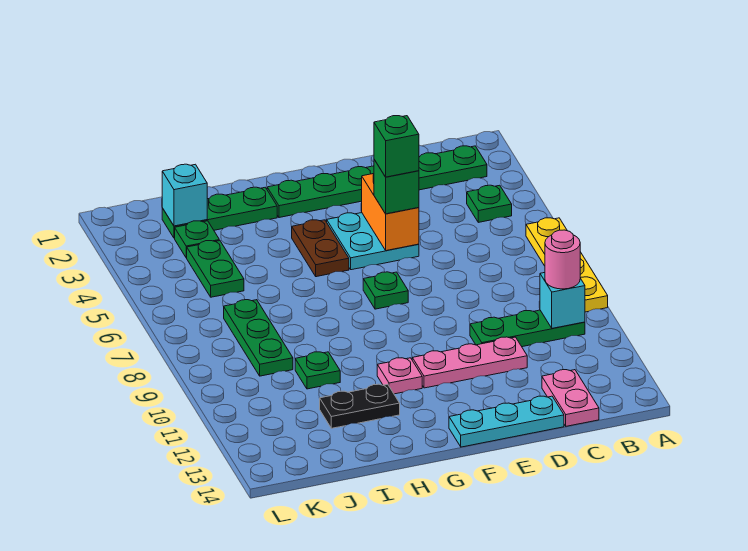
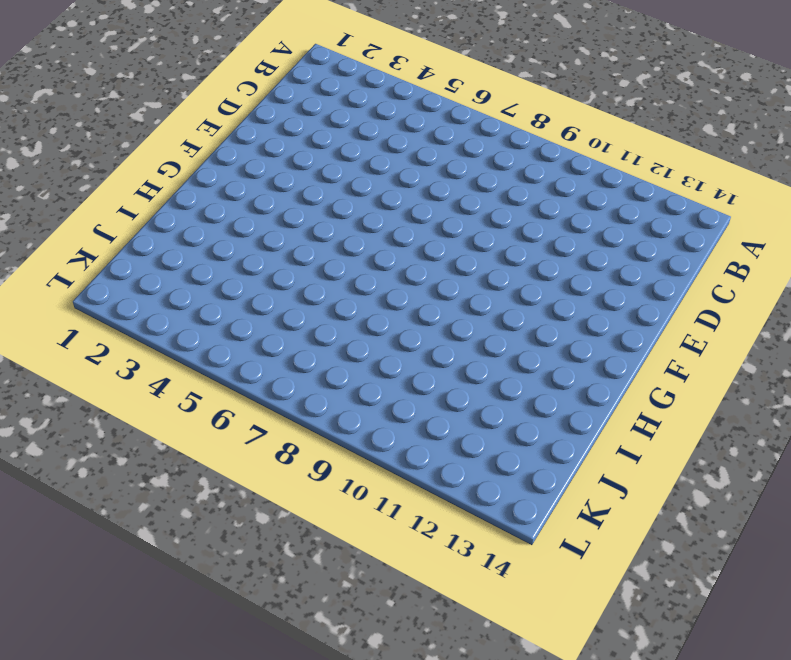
none -> yellow plate A6:A9 level 1
none -> green plate B2:G2 level 1
none -> green plate B4 level 1

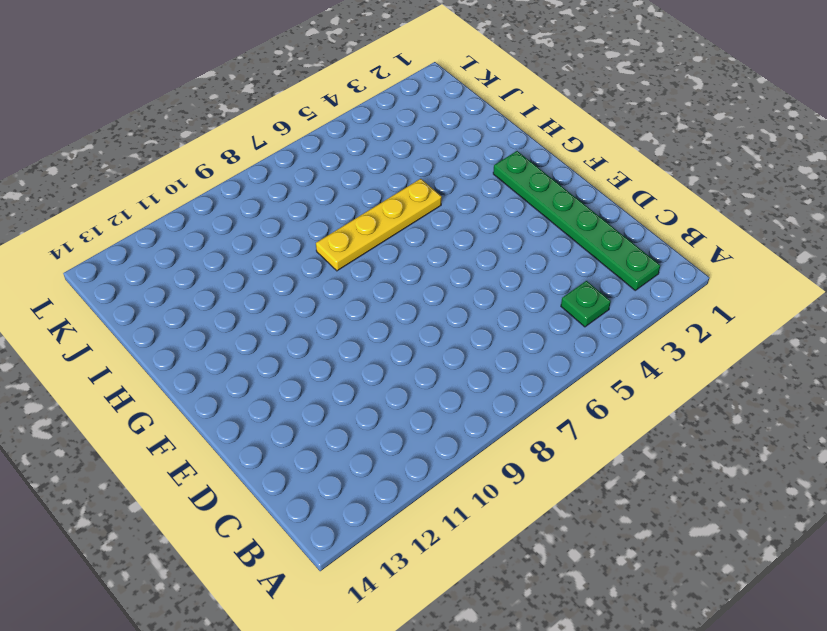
yellow plate H5:H8 level 1 -> yellow plate A6:A9 level 1
none -> green plate B10:D10 level 1
none -> pink plate C13:C14 level 1
none -> pink plate D11:F11 level 1

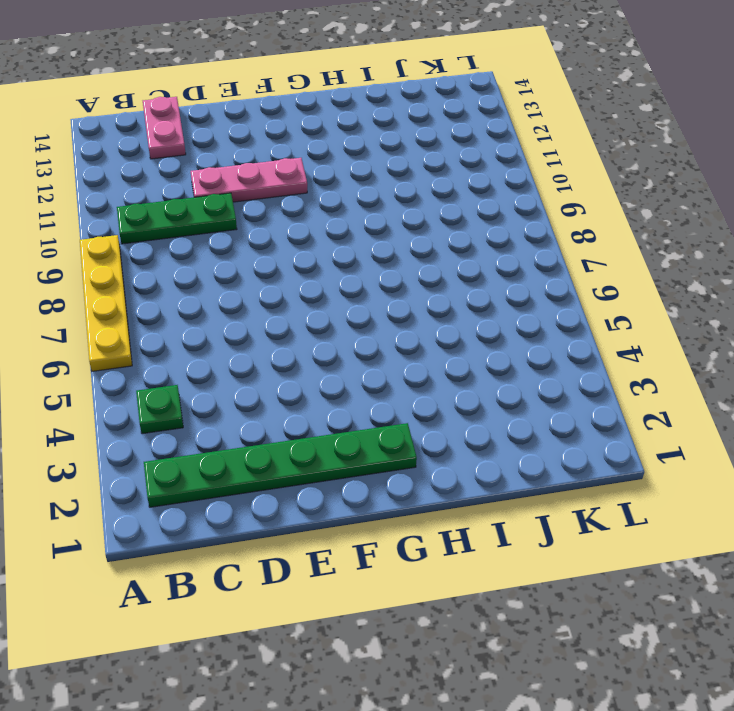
none -> cyan plate D14:F14 level 1
none -> cyan plate E4:F5 level 1
none -> green plate F7 level 1

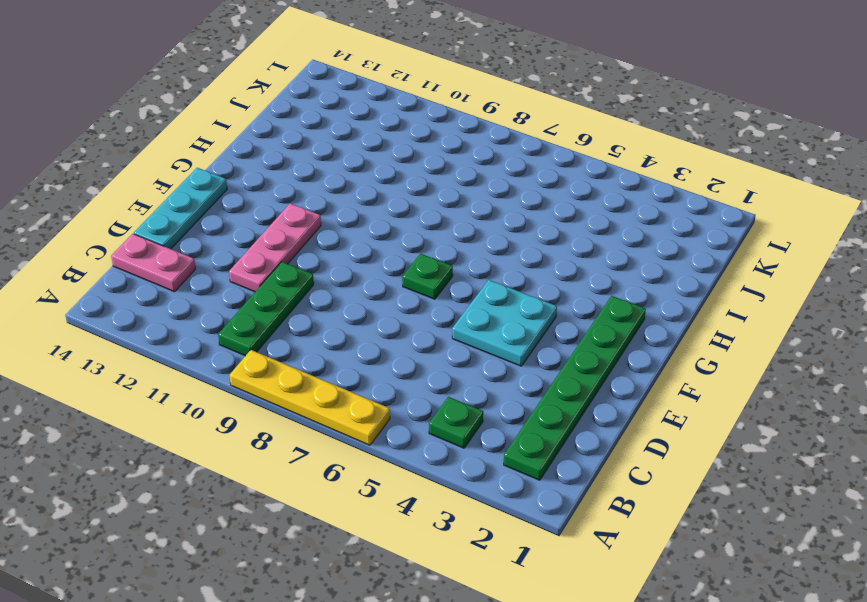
none -> brown plate G4:G5 level 1
none -> pink plate G11 level 1
none -> green plate H2:J2 level 1

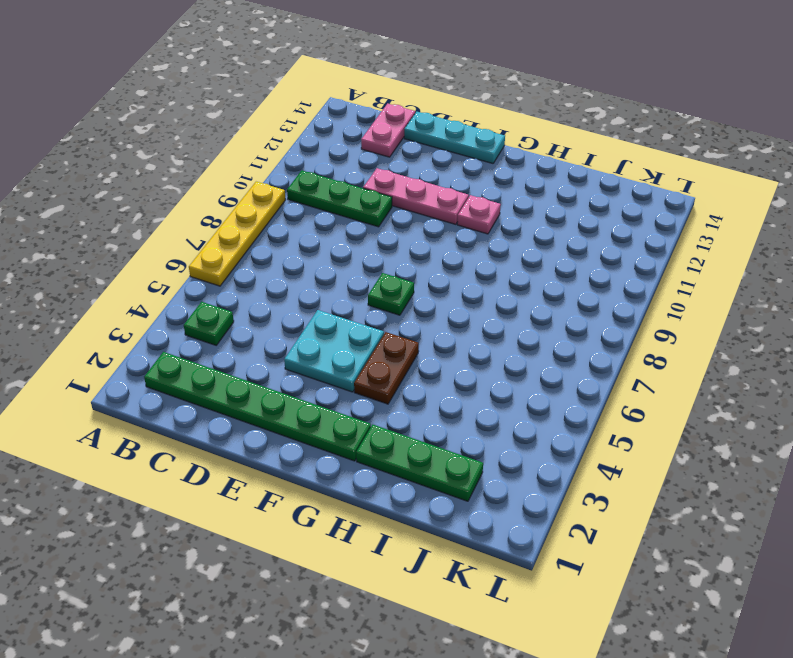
none -> black plate H12:I12 level 1
none -> green plate I10 level 1
none -> green plate J3 level 1

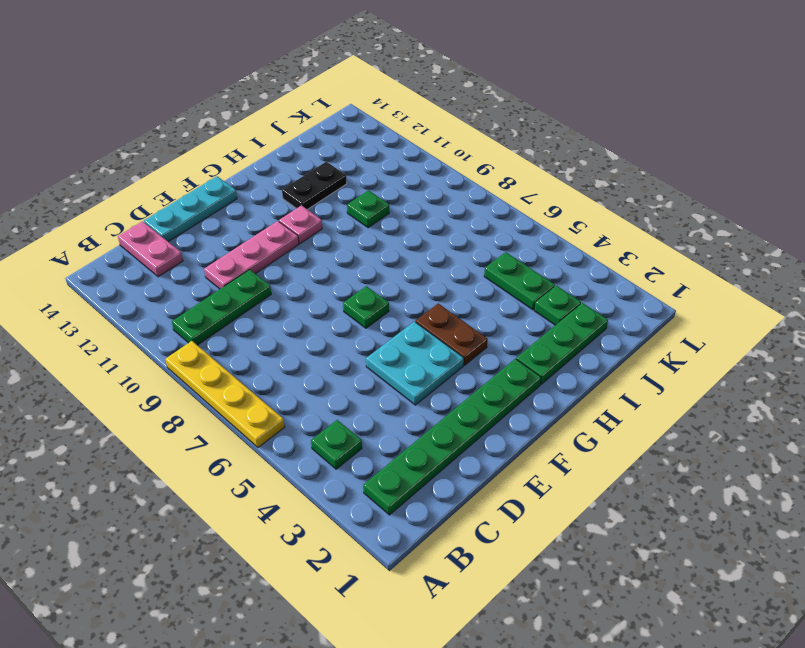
none -> green plate J7:J9 level 1
none -> cyan brick B10 level 2
none -> orange brick E4:E5 level 2

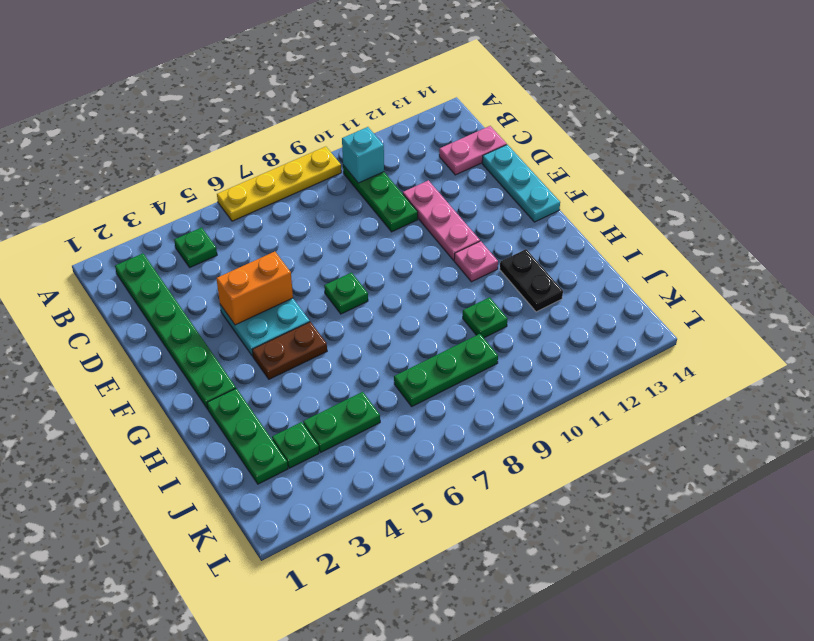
none -> cyan brick J2 level 2
none -> pink round brick B10 level 3
none -> green brick E5 level 3

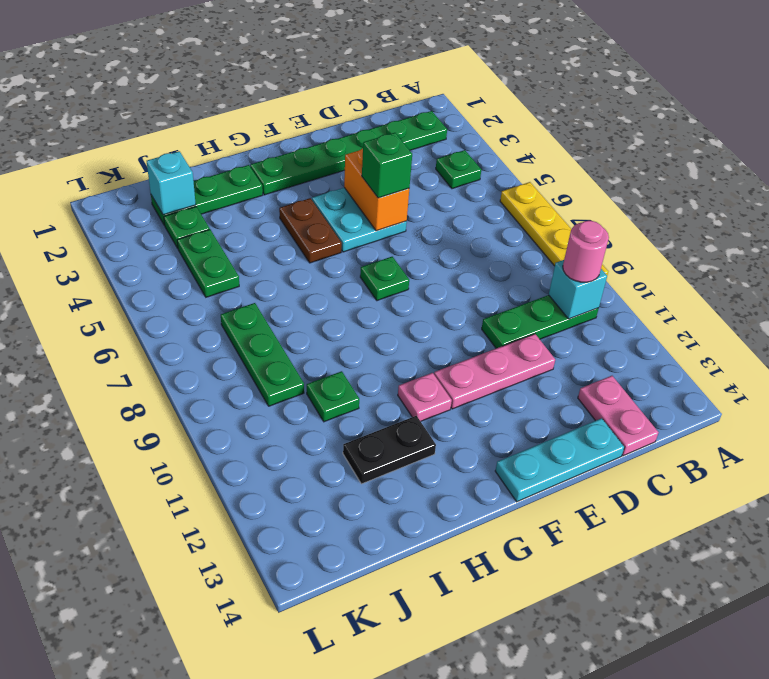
none -> green brick E5 level 4

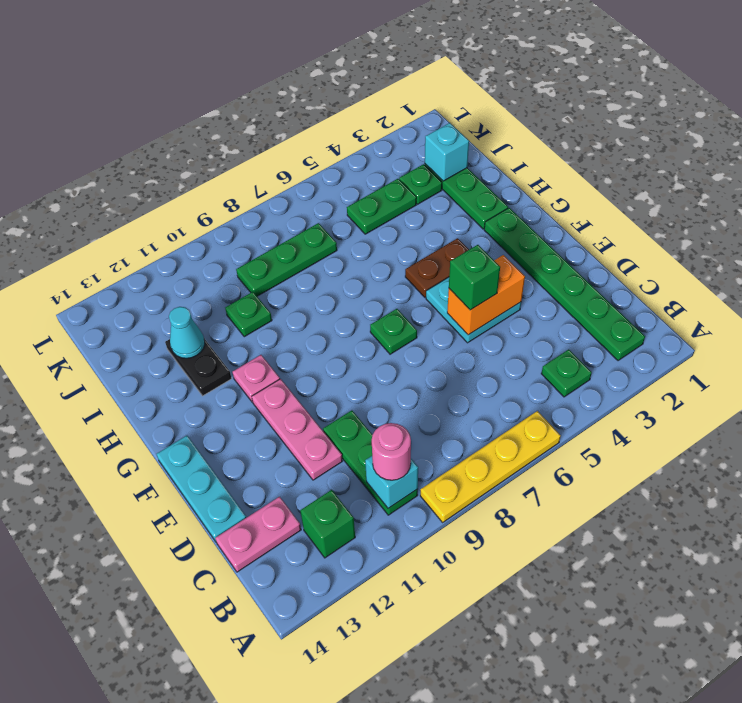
green brick B12 level 1 -> green brick E5 level 4
cyan cone I12 level 2 -> none

